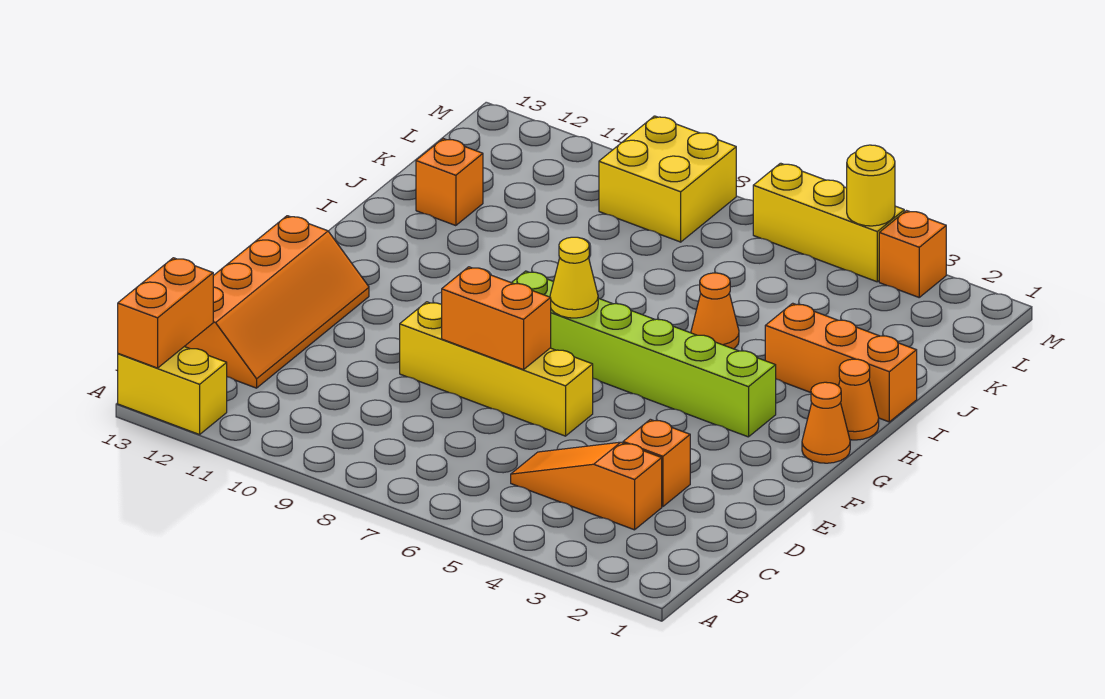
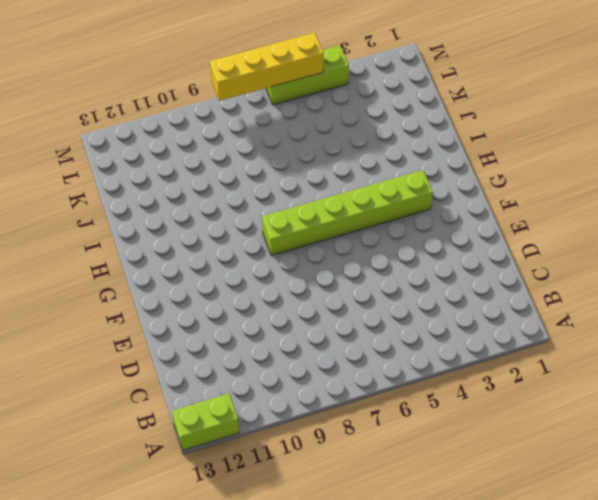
lime brick A12:A13 level 1 -> yellow brick A12:A13 level 1
lime brick M4:M6 level 1 -> yellow brick M4:M6 level 1
yellow brick M5:M8 level 2 -> yellow brick E6:E9 level 1
none -> orange slope C3:C5 level 1 top 3
none -> orange slope C12:F13 level 1 top 13
none -> orange brick D3 level 1

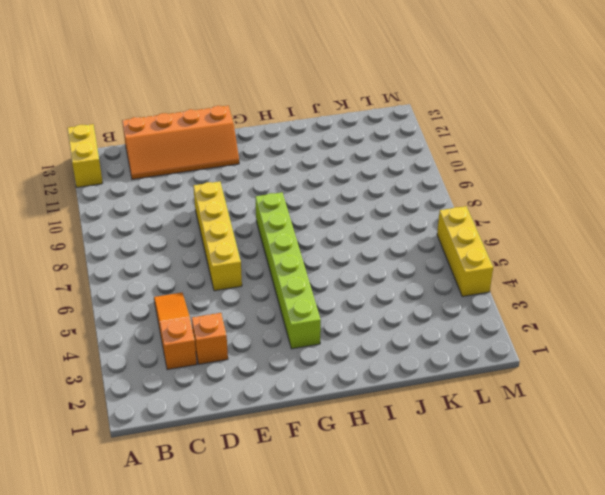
none -> orange cone G1 level 1
none -> orange cone H1 level 1
none -> orange brick I1:I3 level 1

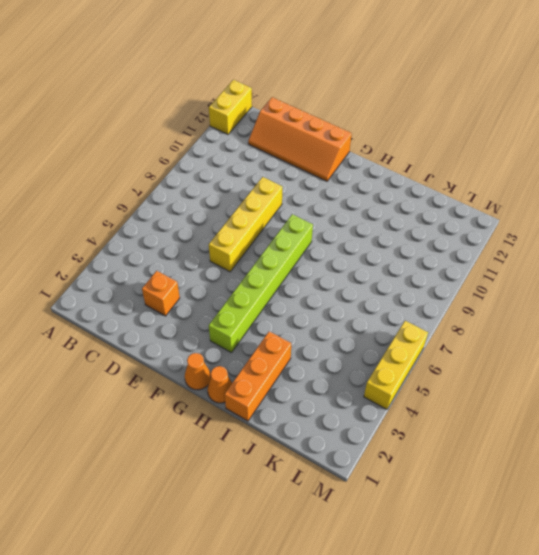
none -> orange slope C3:C5 level 1 top 3
none -> orange cone I5 level 1
none -> orange brick J12 level 1

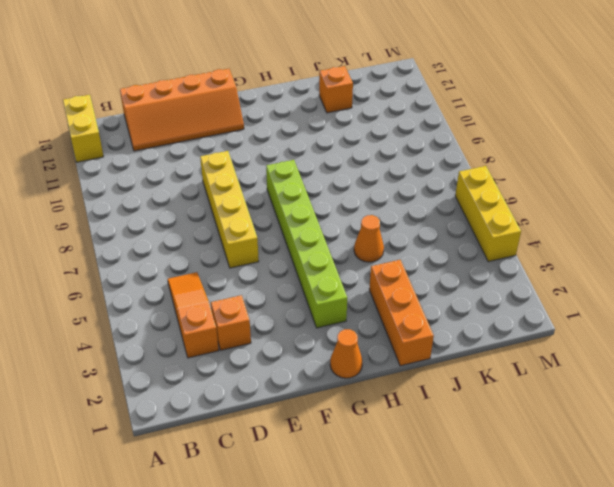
none -> orange cone H1 level 1
none -> yellow brick L8:M9 level 1
none -> orange brick M3 level 1

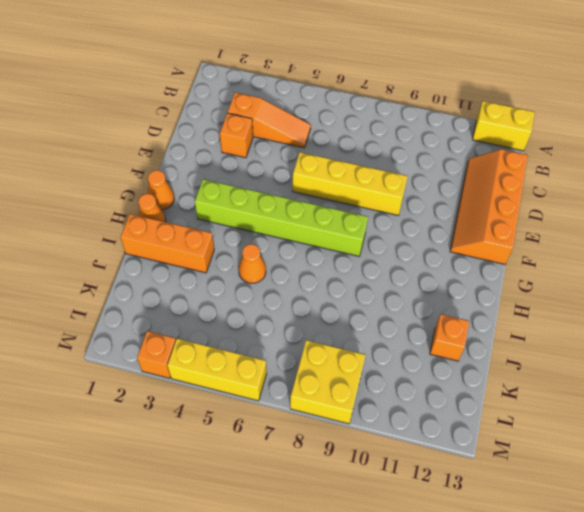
none -> orange brick A13:B13 level 2
none -> orange brick E7:E8 level 2
none -> yellow cone G7 level 2

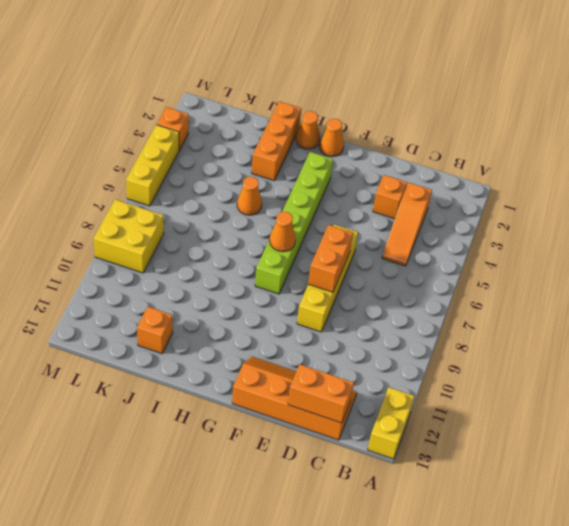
orange brick C13:D13 level 2 -> orange brick A13:B13 level 2
orange cone G7 level 2 -> yellow cone G7 level 2
none -> yellow round brick M4 level 2

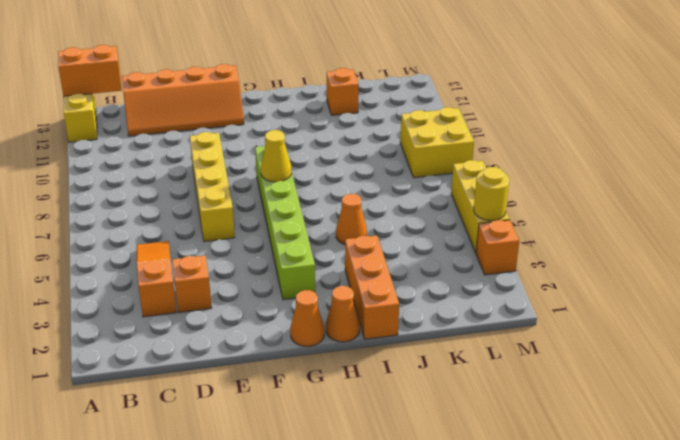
none -> orange brick E7:E8 level 2

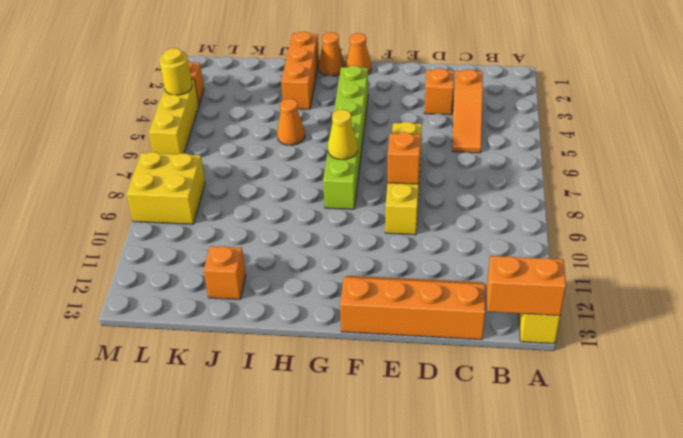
orange brick E8 level 2 -> orange brick E7:E8 level 2

